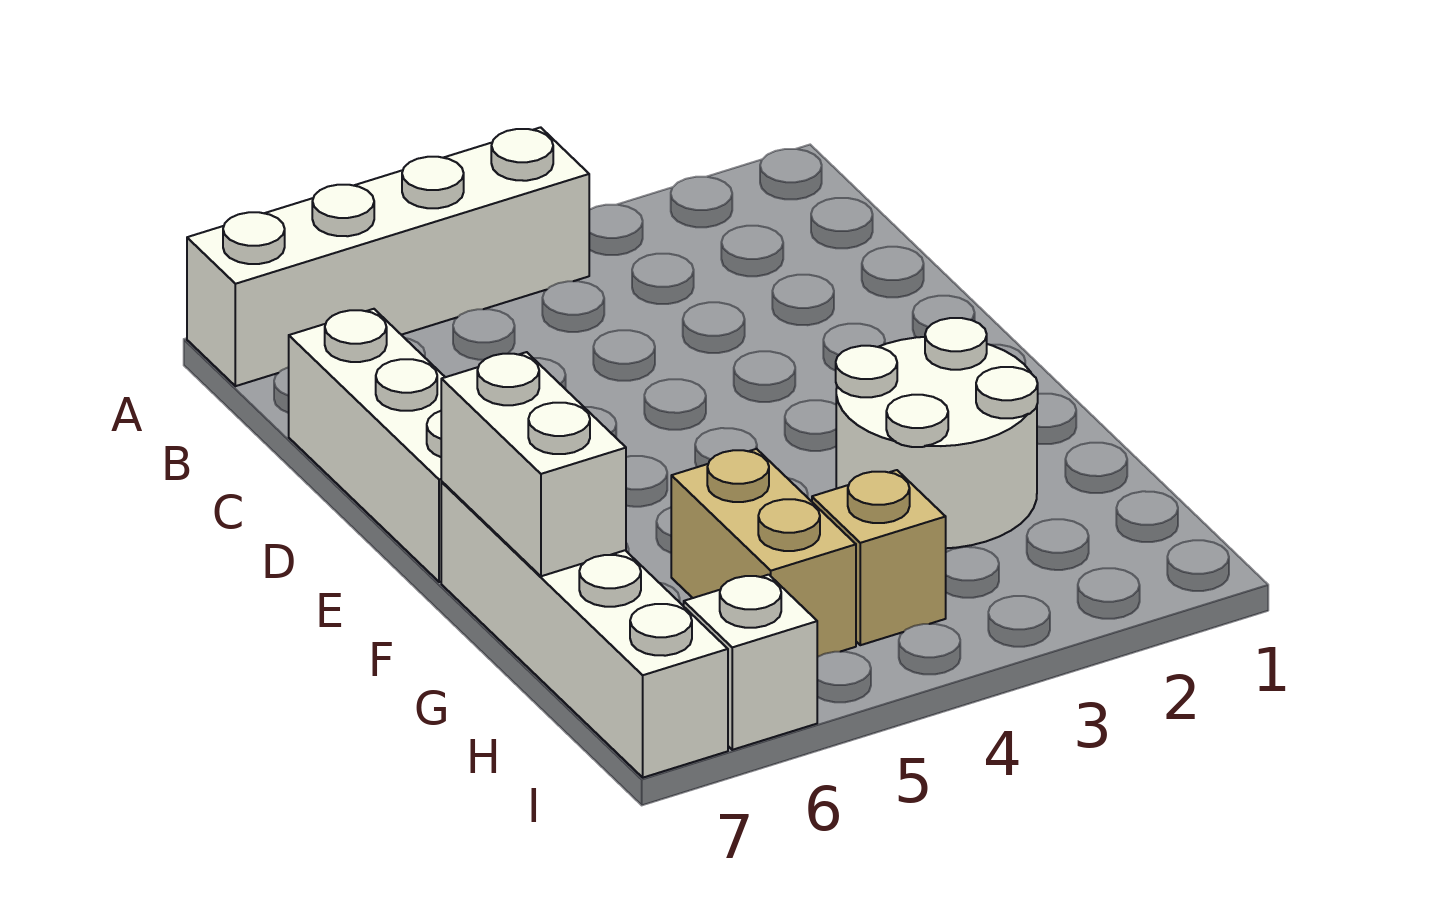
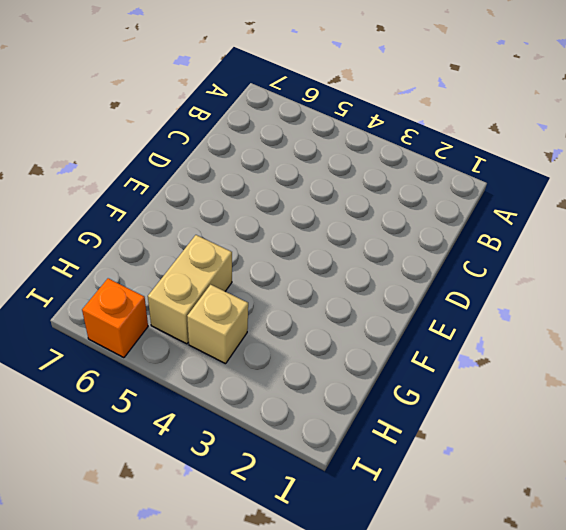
orange brick I6 level 1 -> white brick I6 level 1
none -> white brick A4:A7 level 1
none -> white brick C7:E7 level 1

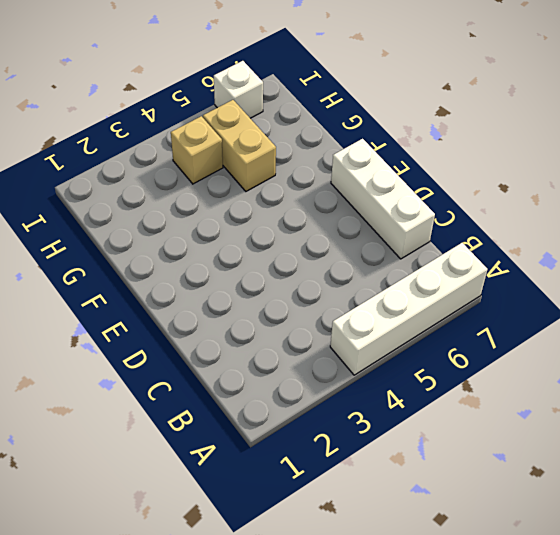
none -> white round brick F2:G3 level 1
none -> white brick F7:I7 level 1

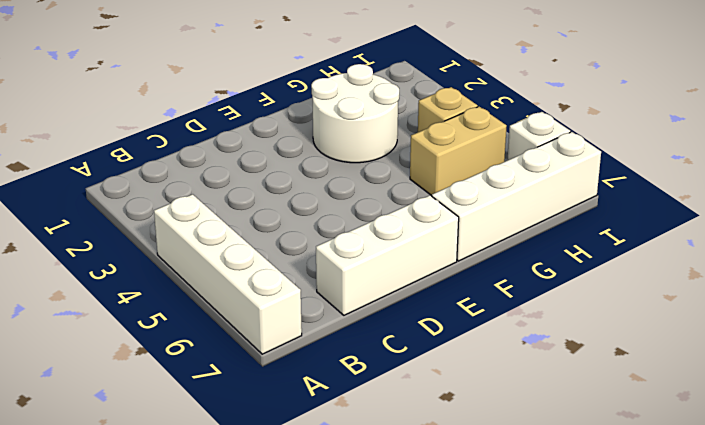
none -> white brick F7:G7 level 2

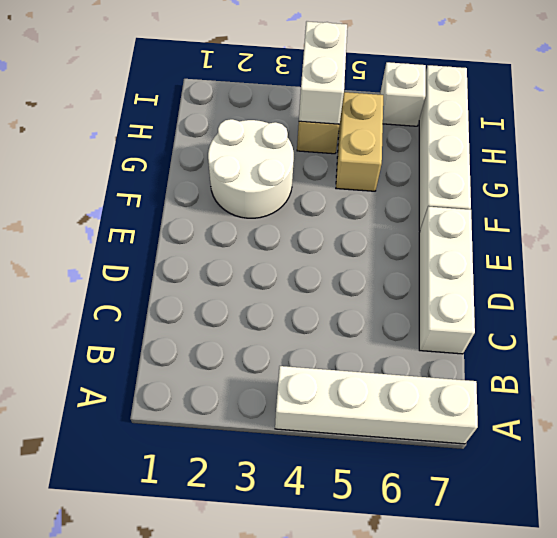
white brick H4:I4 level 2 -> white brick F7:G7 level 2

